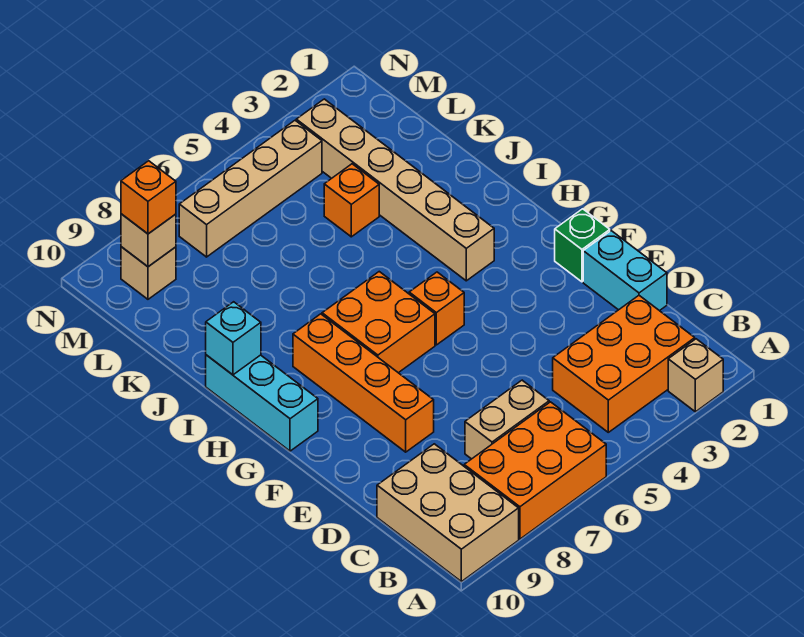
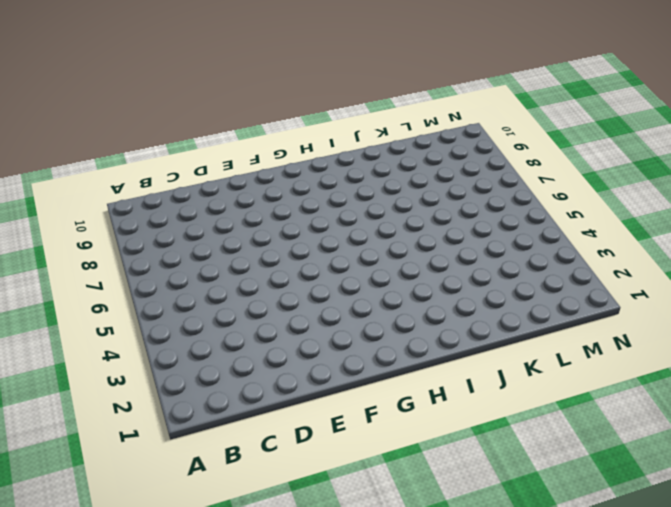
none -> tan brick A2 level 1
none -> orange brick A6:B8 level 1
none -> tan brick A9:C10 level 1

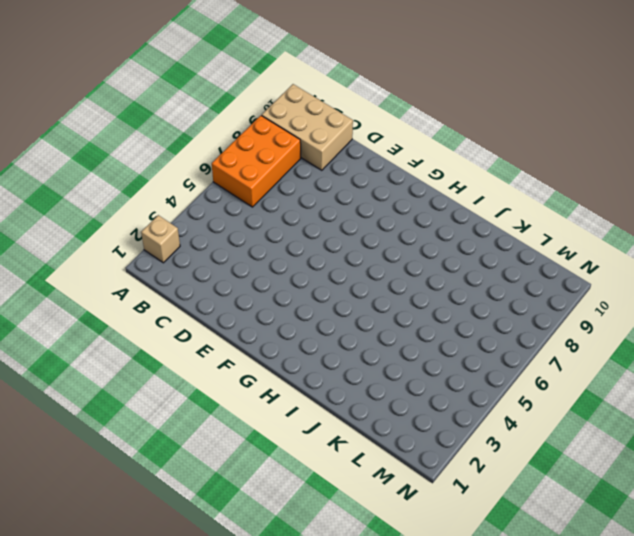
none -> orange brick B2:C4 level 1
none -> tan brick C6:C7 level 1
none -> cyan brick D1:E1 level 1

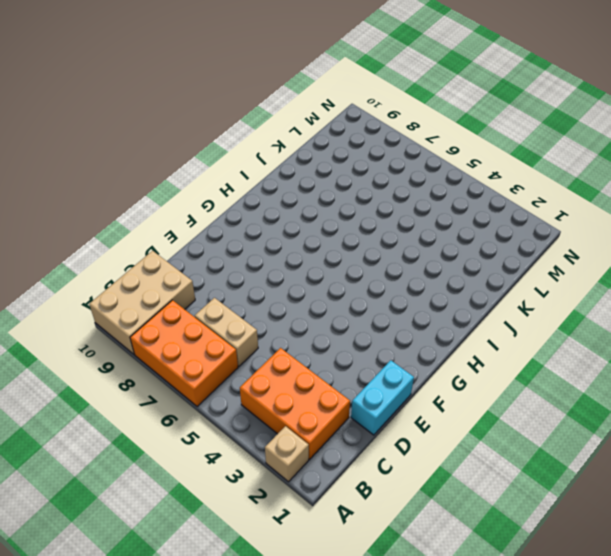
none -> orange brick E8:H8 level 1
none -> green brick F1 level 1
none -> orange brick G5 level 1

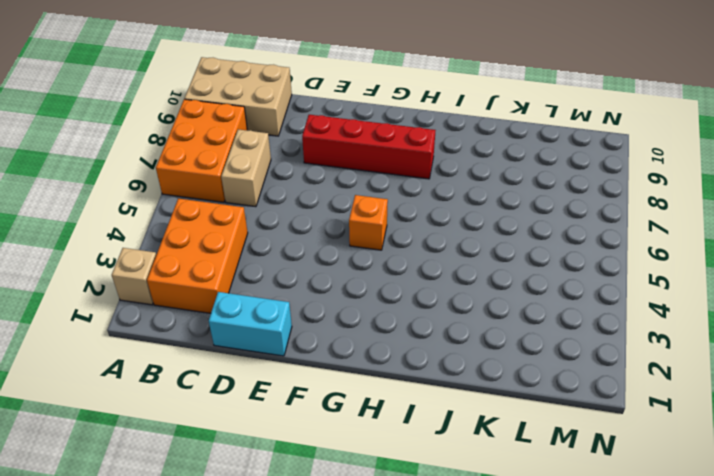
red brick E8:H8 level 1 -> orange brick E8:H8 level 1
none -> green brick F1 level 1
none -> orange brick G6:H7 level 1
none -> cyan brick G10:I10 level 1

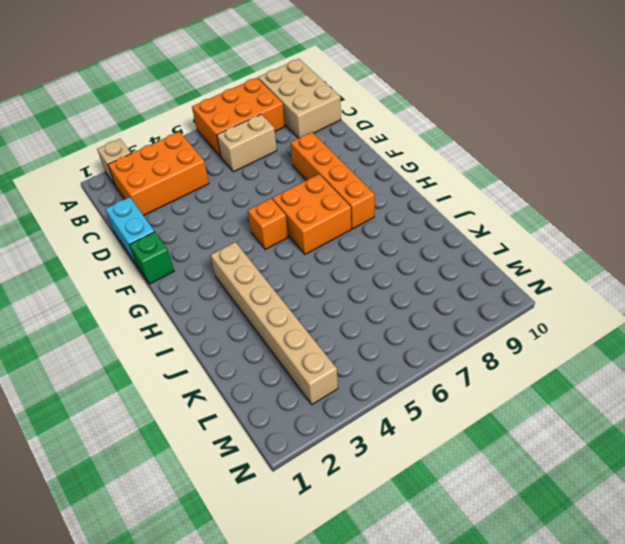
none -> cyan brick G10:I10 level 1
none -> orange brick K4 level 1
none -> tan brick M4:M7 level 1

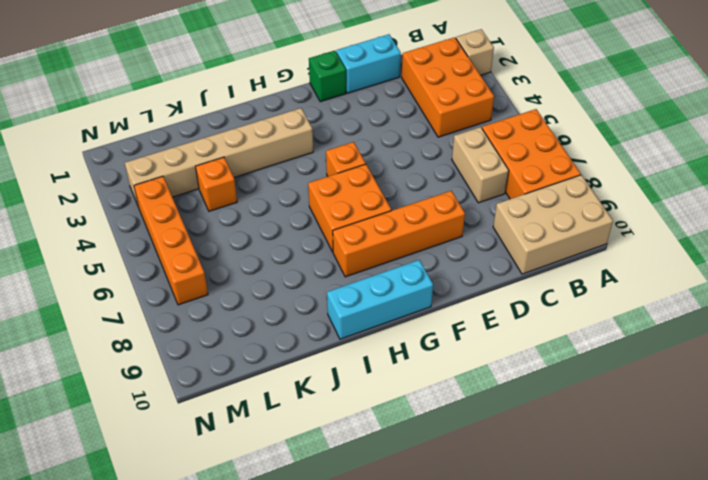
orange brick M4:M7 level 1 -> tan brick M4:M7 level 1
none -> tan brick M9 level 1
none -> cyan brick I10 level 2
none -> tan brick M9 level 2

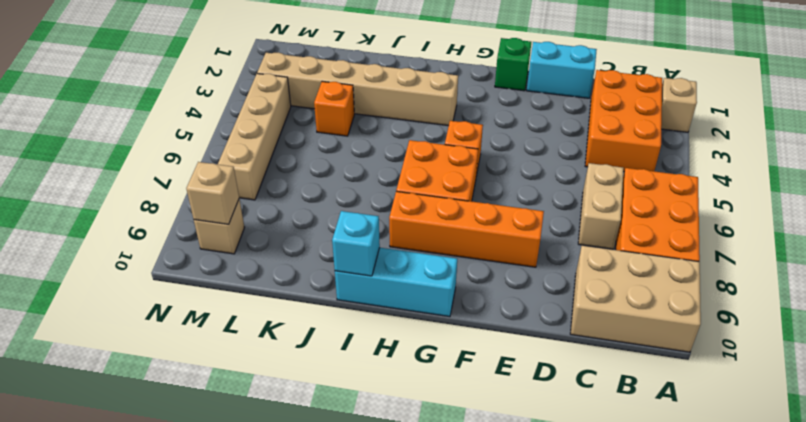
none -> orange brick M9 level 3

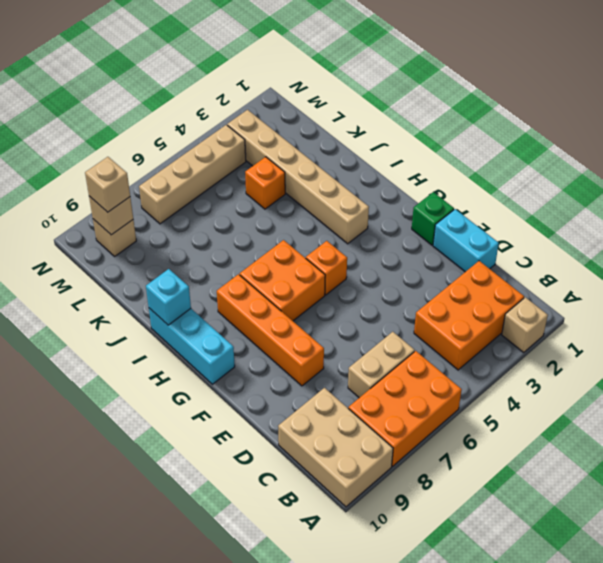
tan brick M9 level 3 -> orange brick M9 level 3

